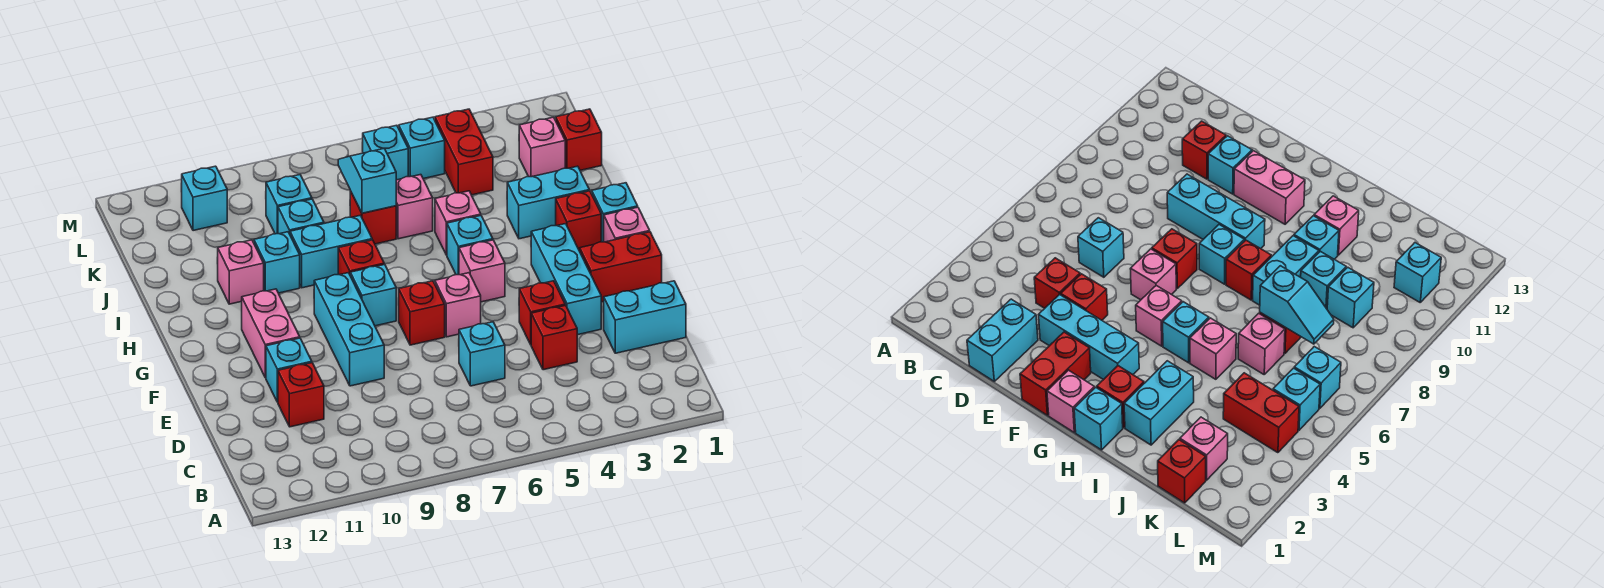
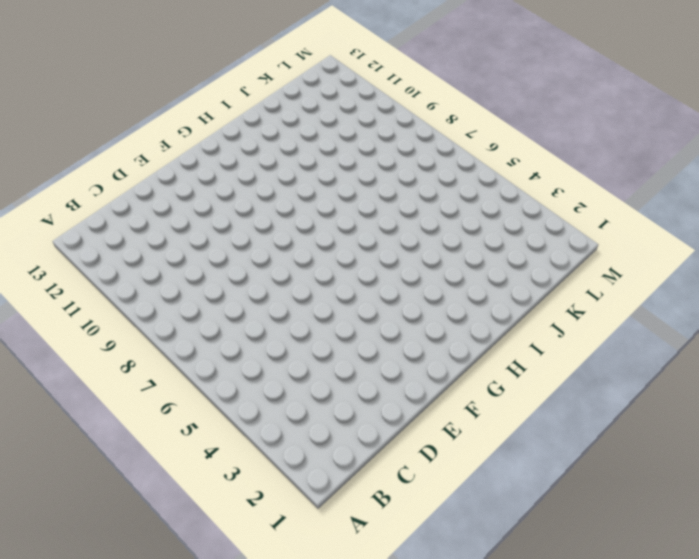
none -> cyan brick D1:D2 level 1
none -> red brick D4 level 1
none -> cyan brick D6 level 1
none -> red brick D11 level 1

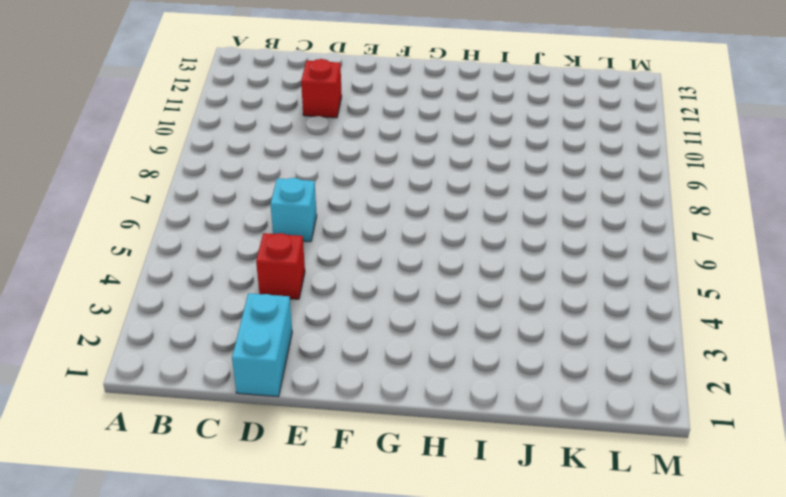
none -> cyan brick E3:G3 level 1
none -> red brick E4 level 1
none -> cyan brick E9:G9 level 1
none -> cyan brick E11 level 1

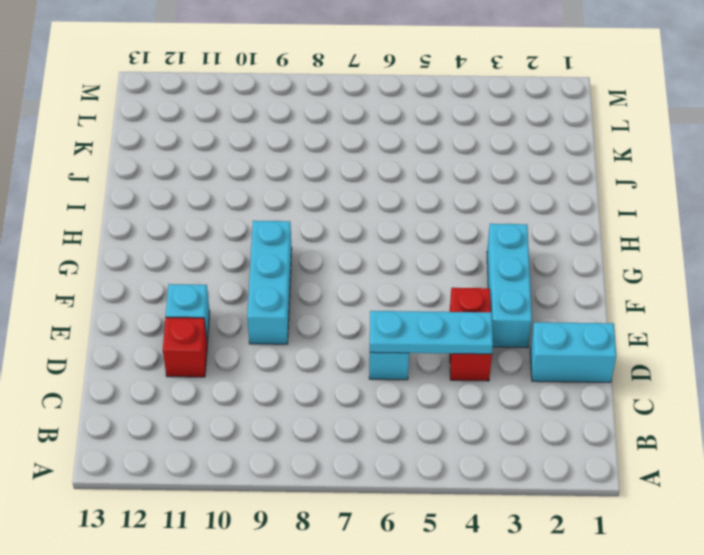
cyan plate D4:D6 level 2 -> none
none -> red brick F1:F2 level 1
none -> pink brick F6 level 1
none -> red brick F7 level 1
none -> pink brick F11:G11 level 1

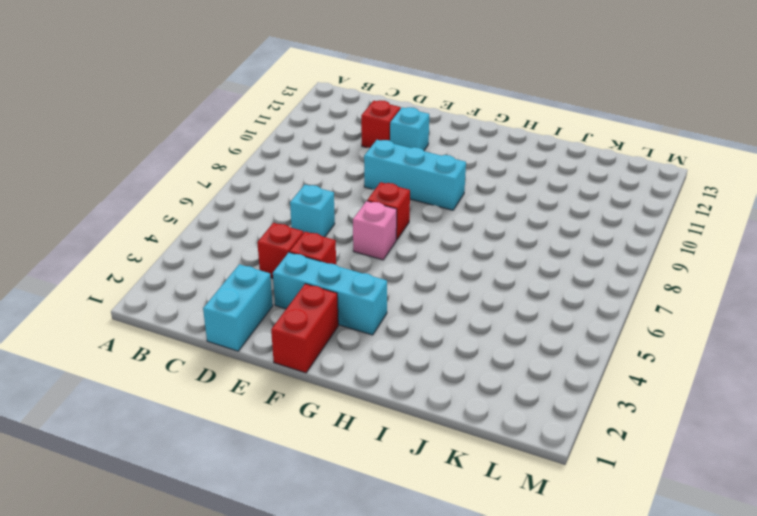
none -> pink brick F11:G11 level 1
none -> pink brick G1 level 1
none -> pink brick G5 level 1
none -> cyan brick G8 level 1

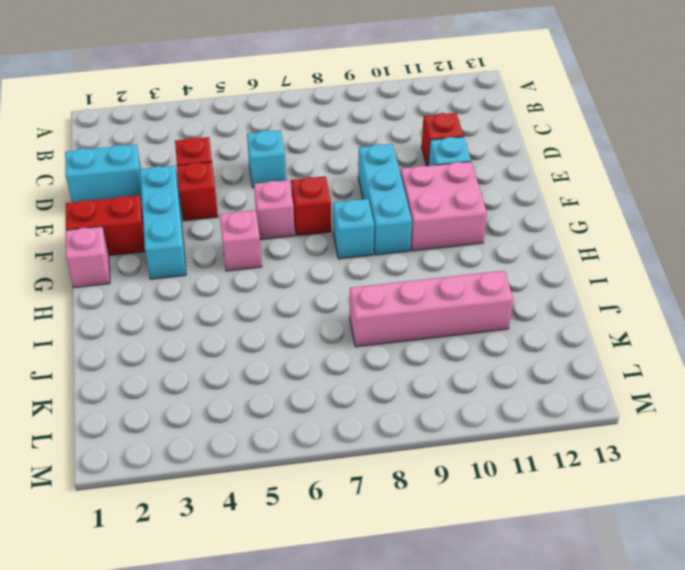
pink brick F10:G11 level 1 -> pink brick F11:G11 level 1
pink brick J8:J11 level 1 -> cyan brick J9 level 1
none -> cyan brick H1 level 1
none -> red brick H2 level 1
none -> cyan brick H5 level 1
none -> red brick H8 level 1

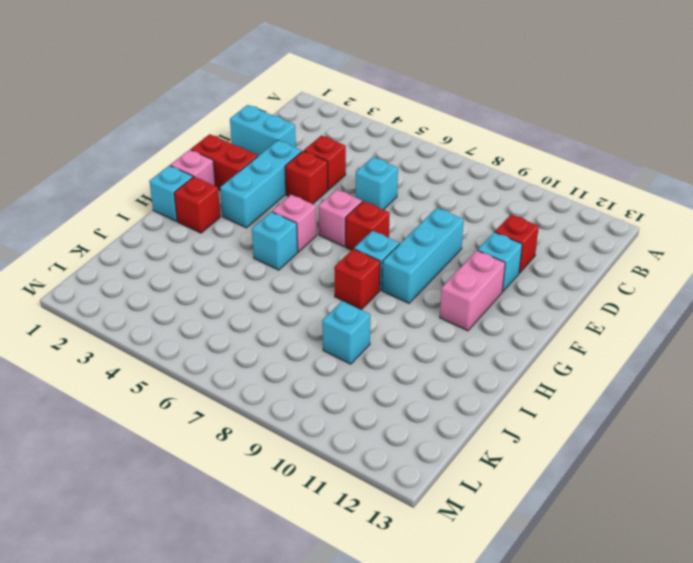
none -> cyan brick I2:I3 level 1
none -> pink brick I5 level 1
none -> cyan brick I8:I9 level 1
none -> cyan brick I10 level 1

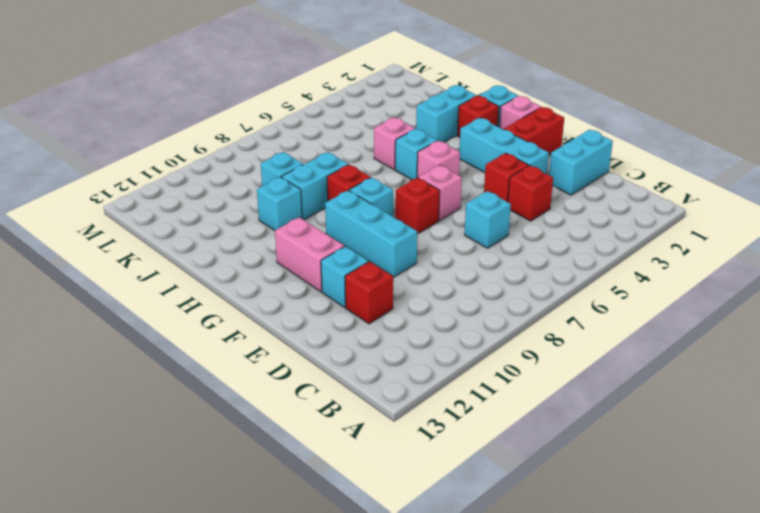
none -> pink brick I11 level 1
none -> pink brick J6 level 1
none -> red brick J7 level 1
none -> red brick K1 level 1

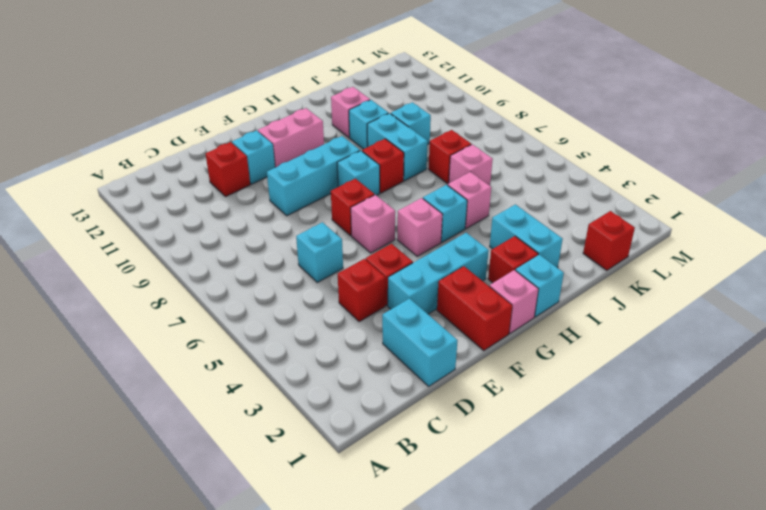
none -> pink brick K2 level 1
none -> red brick K4:L4 level 1
none -> cyan brick K9 level 1
none -> cyan brick L5 level 1

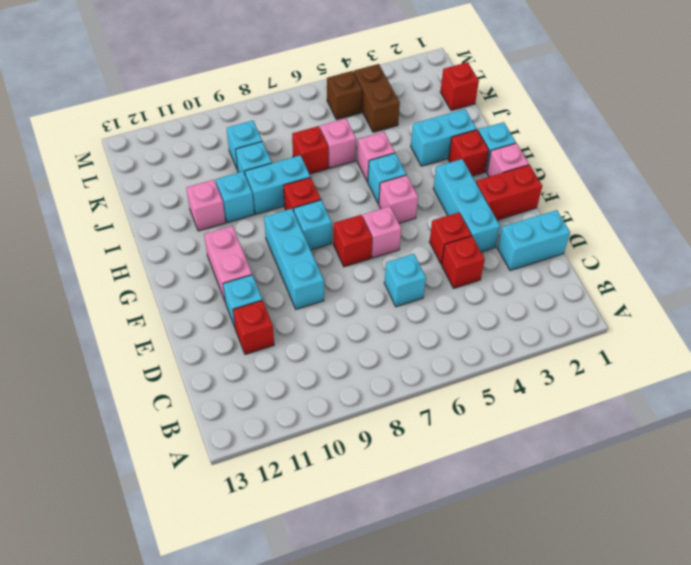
brown brick K4:L4 level 1 -> red brick K4:L4 level 1
brown brick L5 level 1 -> cyan brick L5 level 1
none -> pink brick K2 level 1
none -> cyan brick L6 level 1
none -> cyan brick L11 level 1
none -> cyan slope J7:K7 level 2 top J

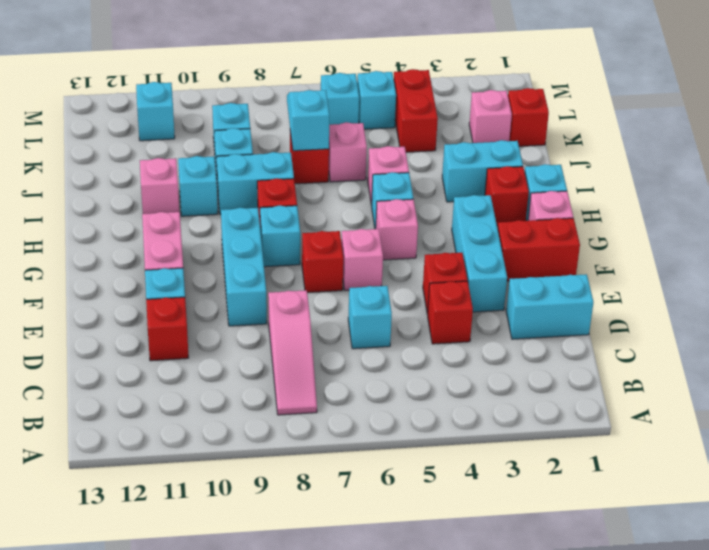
pink slope B8:D8 level 1 top D -> none

